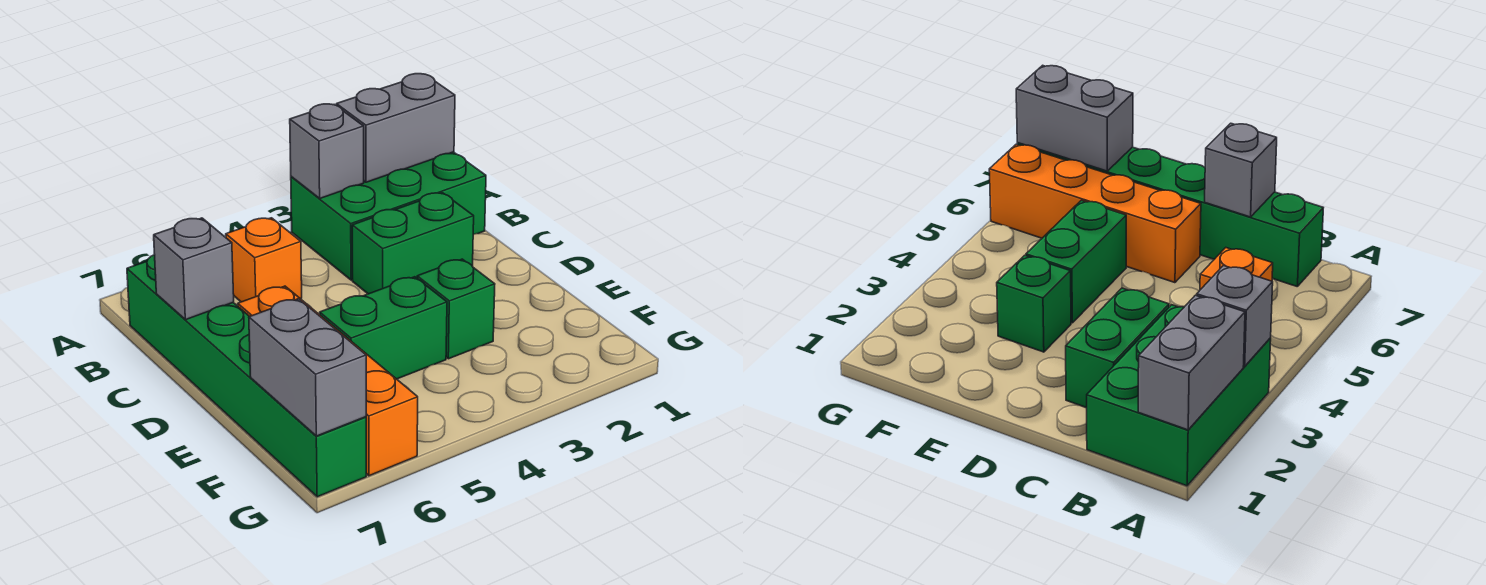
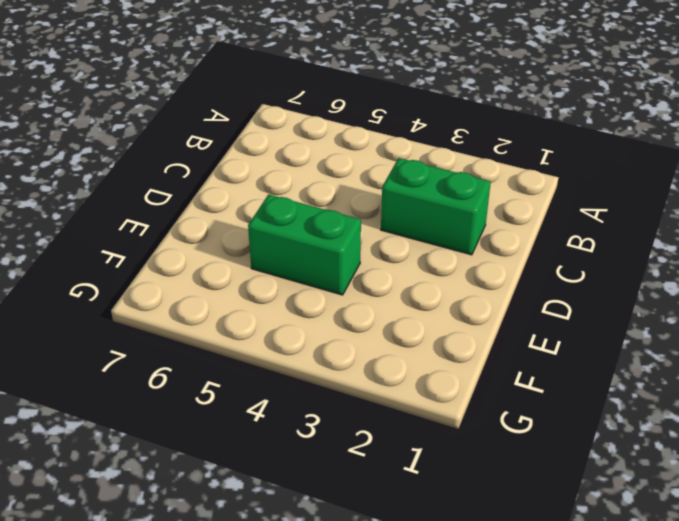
none -> green brick A1:B3 level 1
none -> orange brick B5 level 1

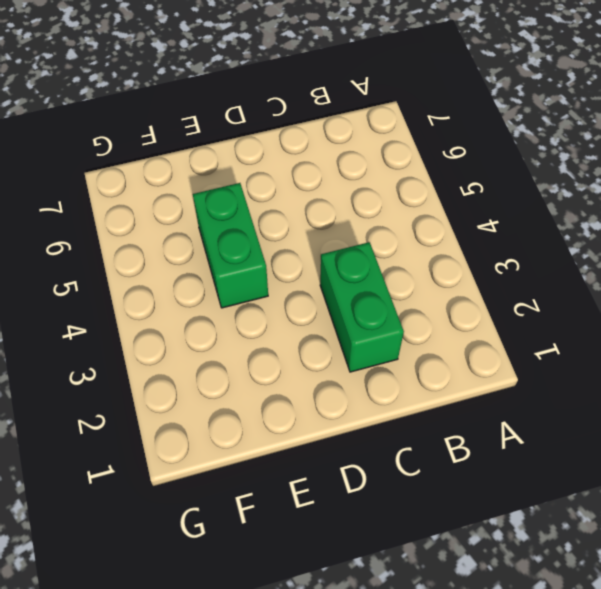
none -> green brick A1:B3 level 1
none -> orange brick B5 level 1

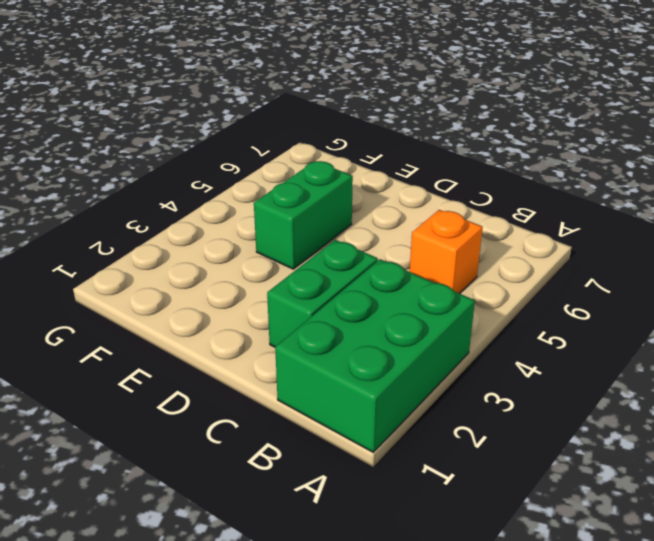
none -> green brick B7:G7 level 1
none -> orange brick D6:G6 level 1

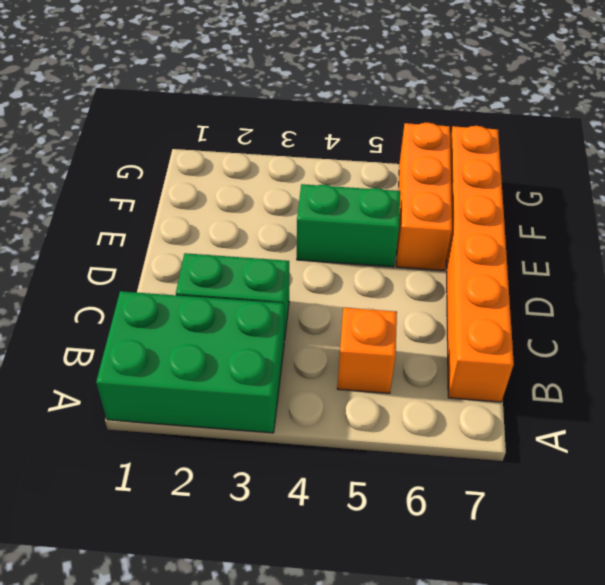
orange brick B7:G7 level 1 -> green brick B7:G7 level 1
orange brick E6:G6 level 1 -> orange brick D6:G6 level 1
none -> green brick E3 level 1
none -> grey brick A1:A2 level 2

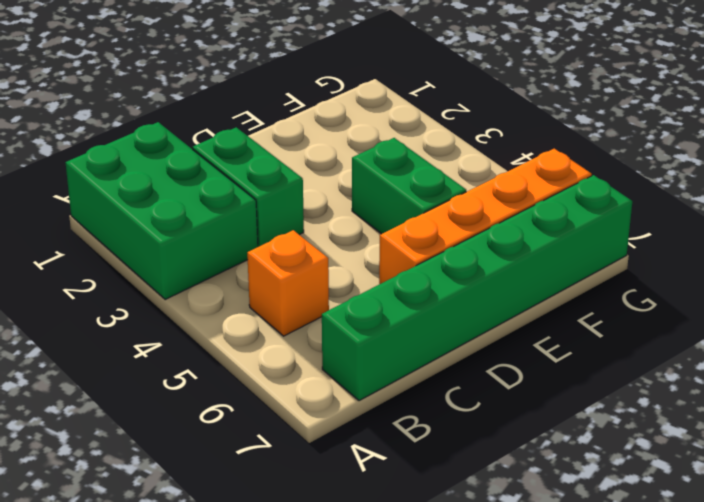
none -> green brick E3 level 1
none -> grey brick A1:A2 level 2

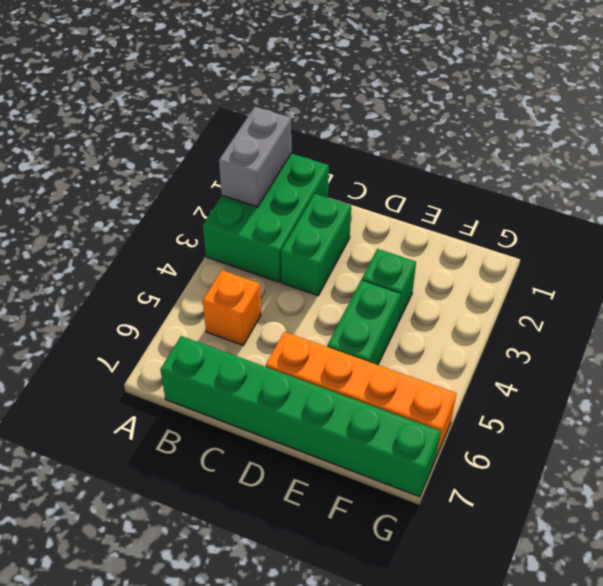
none -> grey brick A3 level 2
none -> grey brick C7 level 2

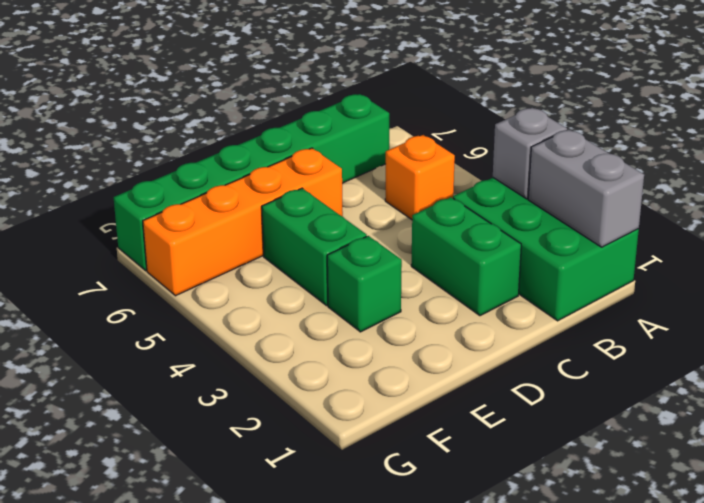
none -> grey brick C7 level 2
none -> grey brick F7:G7 level 2

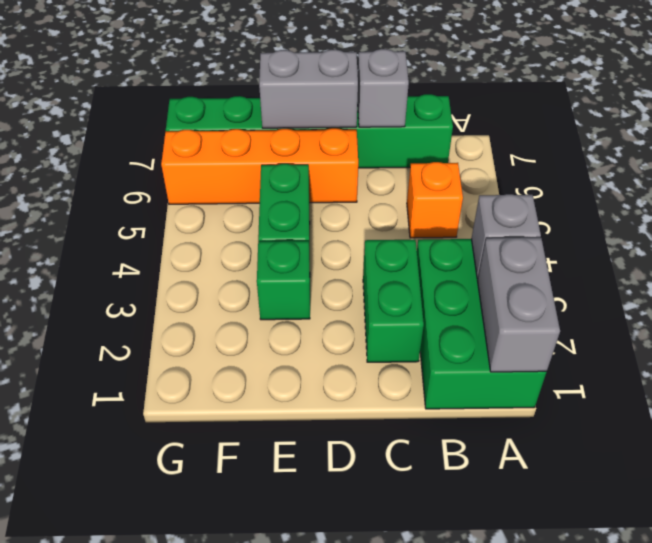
grey brick D7:E7 level 2 -> grey brick F7:G7 level 2

